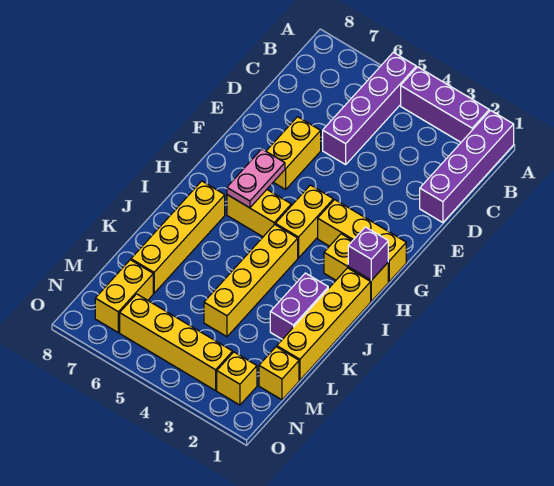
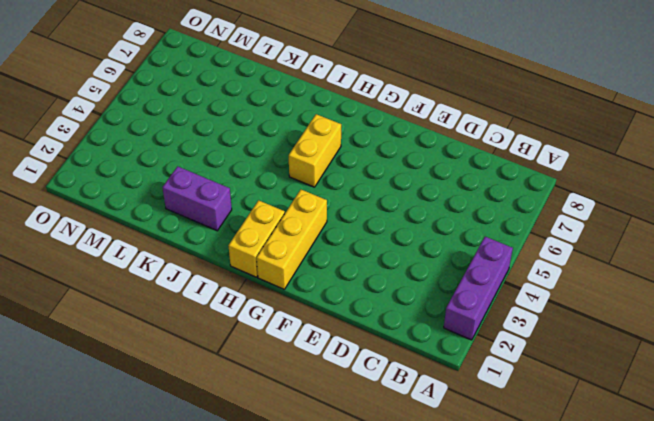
none -> purple brick A1:D1 level 1
none -> purple brick A5:D5 level 1
none -> yellow brick E6:F6 level 1

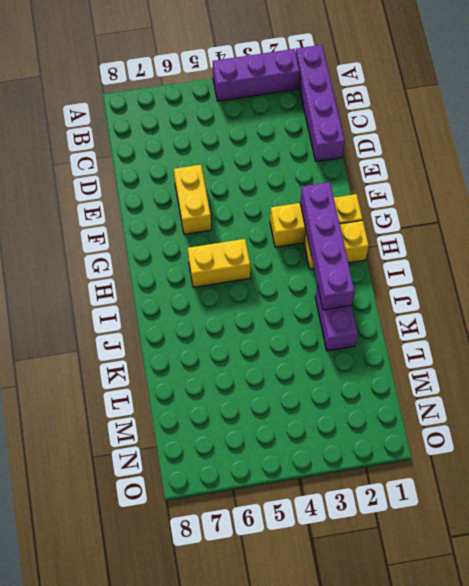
purple brick G2:J2 level 2 -> purple brick A5:D5 level 1
none -> yellow brick G4:H4 level 1
none -> yellow brick I1:L1 level 1
none -> yellow brick I4:L4 level 1

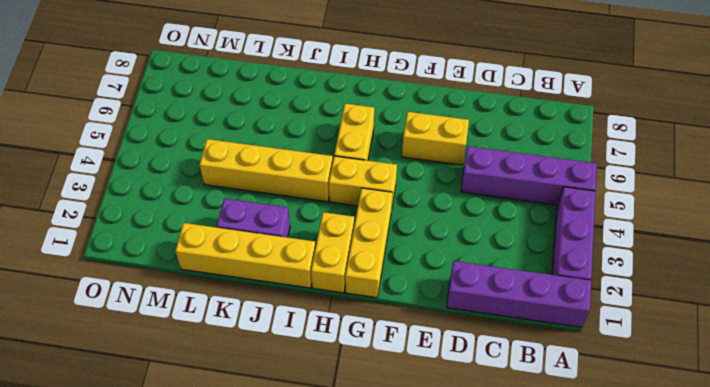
none -> yellow brick I7:L7 level 1
none -> yellow brick M1 level 1
none -> yellow brick M7:N7 level 1

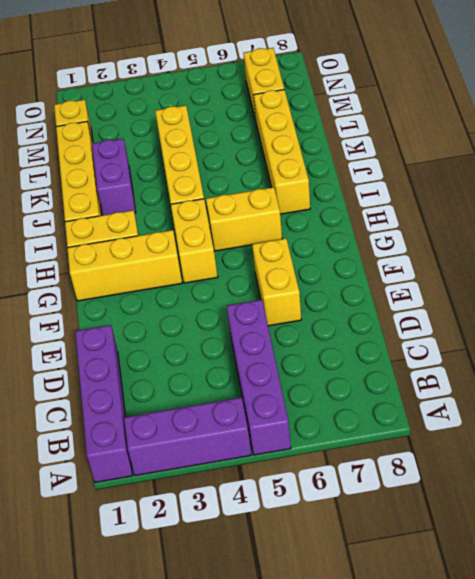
none -> yellow brick N2 level 1
none -> yellow brick N3:N6 level 1
none -> pink plate G6:H6 level 2

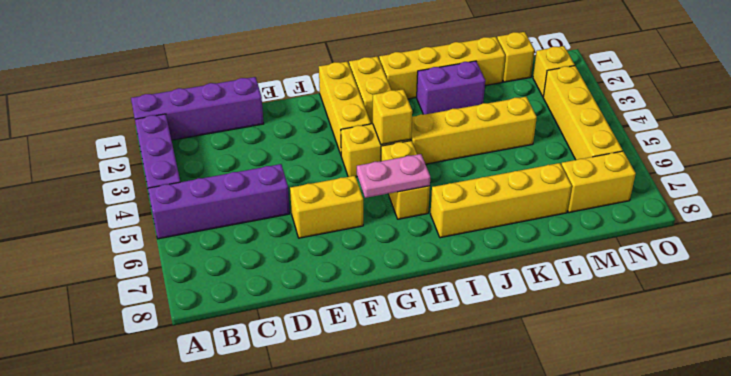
yellow brick H4 level 2 -> none
none -> purple brick H1 level 2

